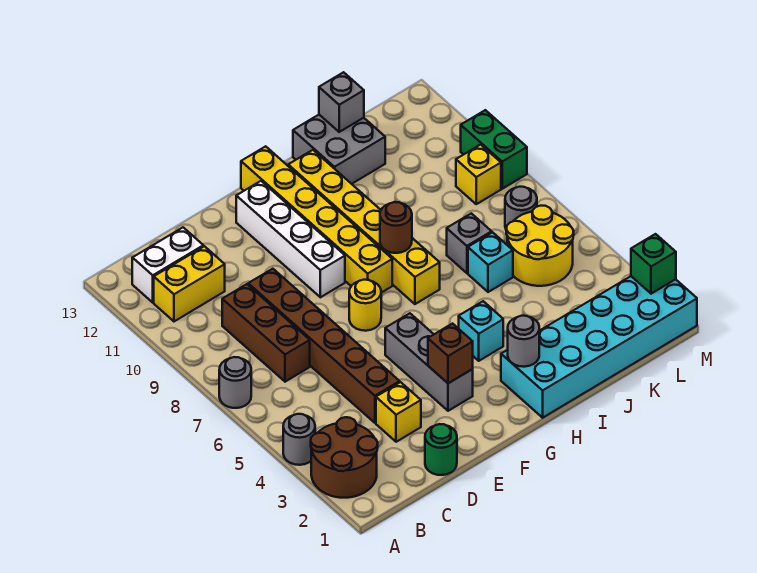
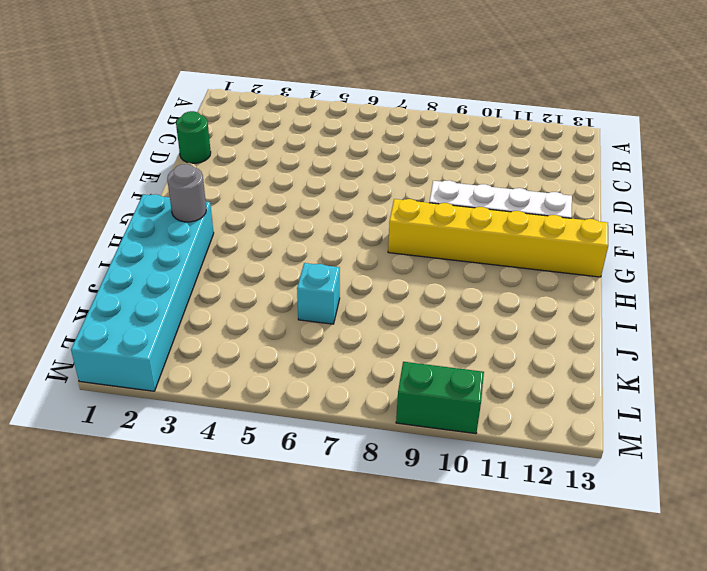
none -> brown round brick A2:B3 level 1
none -> grey round brick A4 level 1
none -> grey round brick A7 level 1

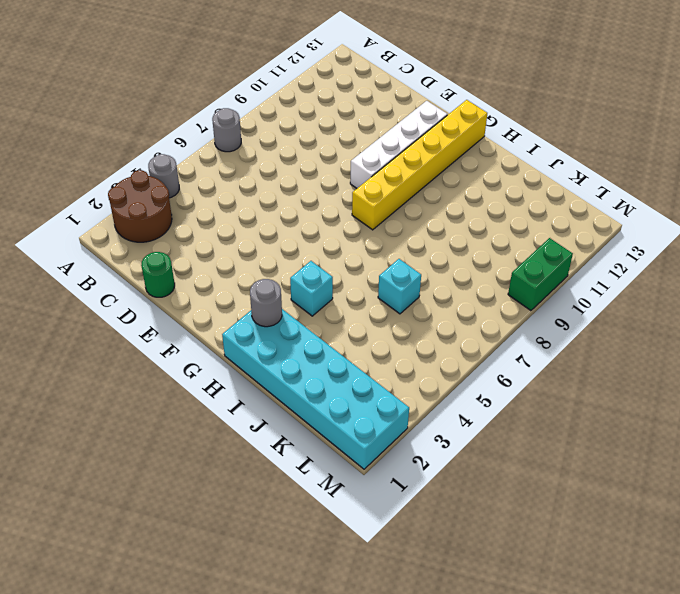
none -> yellow brick B11:C11 level 1
none -> white brick B12:C12 level 1
none -> brown brick C7:C9 level 1

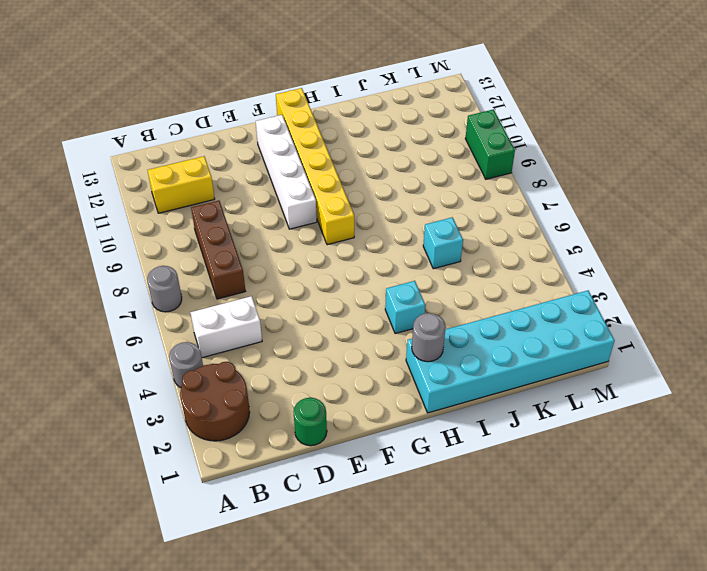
white brick B5:C5 level 1 -> white brick B12:C12 level 1
none -> yellow brick D3 level 1
none -> brown brick D4:D9 level 1
none -> grey brick F3:F5 level 1

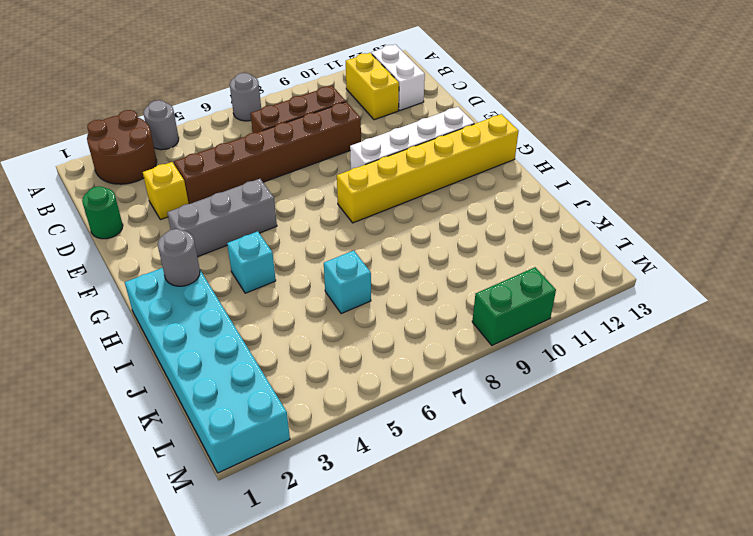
none -> yellow round brick F7 level 1
none -> yellow brick H7:H12 level 1
none -> grey brick I12:J13 level 1

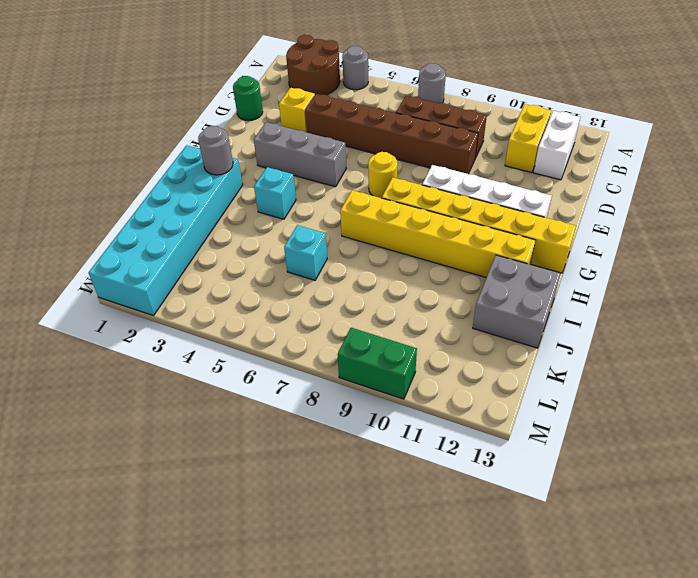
none -> grey brick J7 level 1
none -> yellow round brick K5:L6 level 1
none -> grey round brick L7 level 1

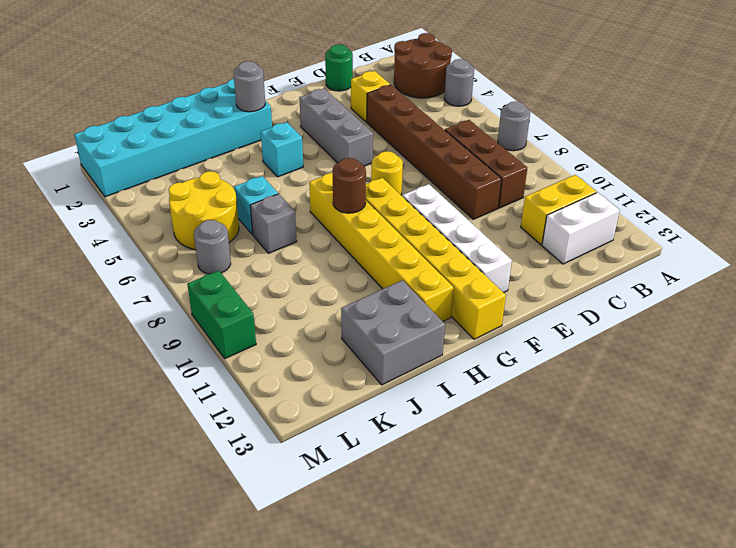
none -> yellow brick L9 level 1
none -> brown brick F3 level 2
none -> grey brick J13 level 2

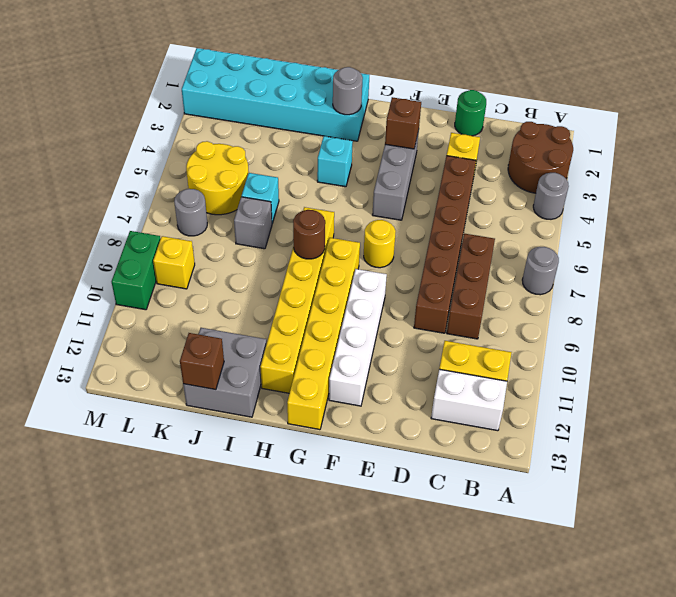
brown brick J13 level 2 -> grey brick J13 level 2
none -> green brick M2 level 2

